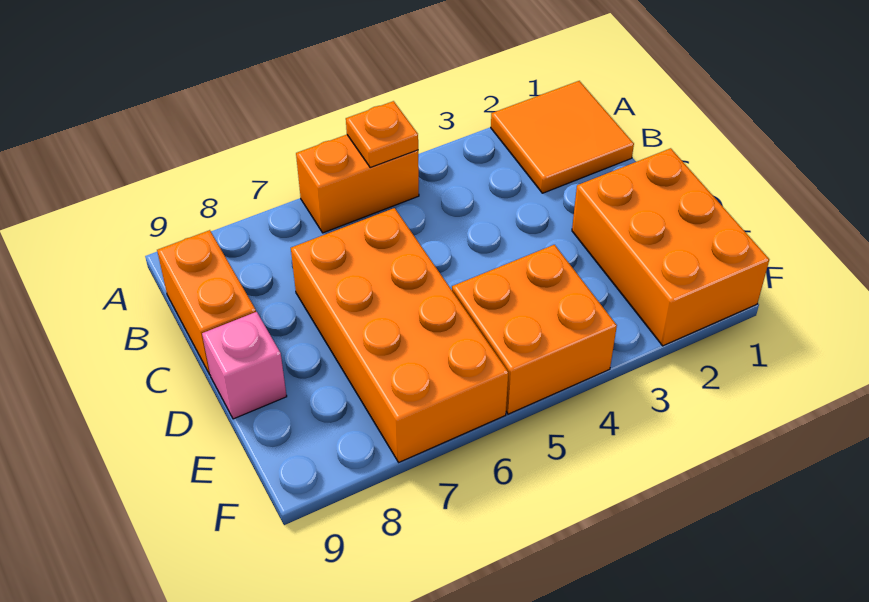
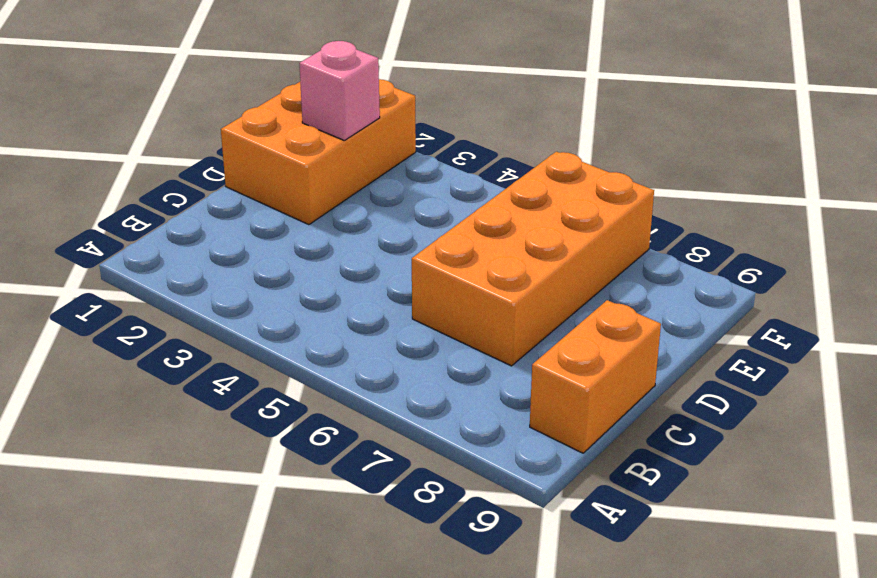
pink brick E2 level 2 -> pink brick D9 level 1
none -> orange tile A1:B2 level 1
none -> orange brick A5:A6 level 1

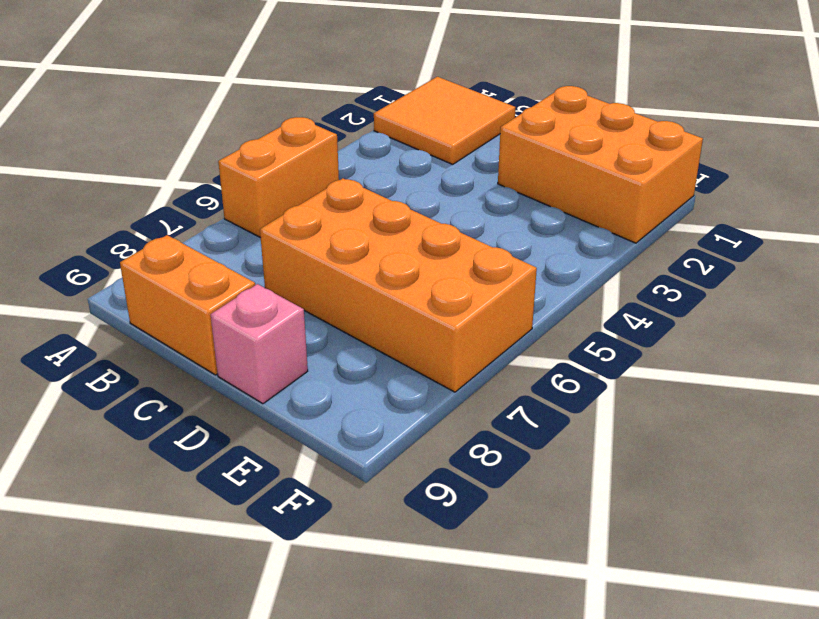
none -> orange brick E4:F5 level 1
none -> orange plate A5 level 2

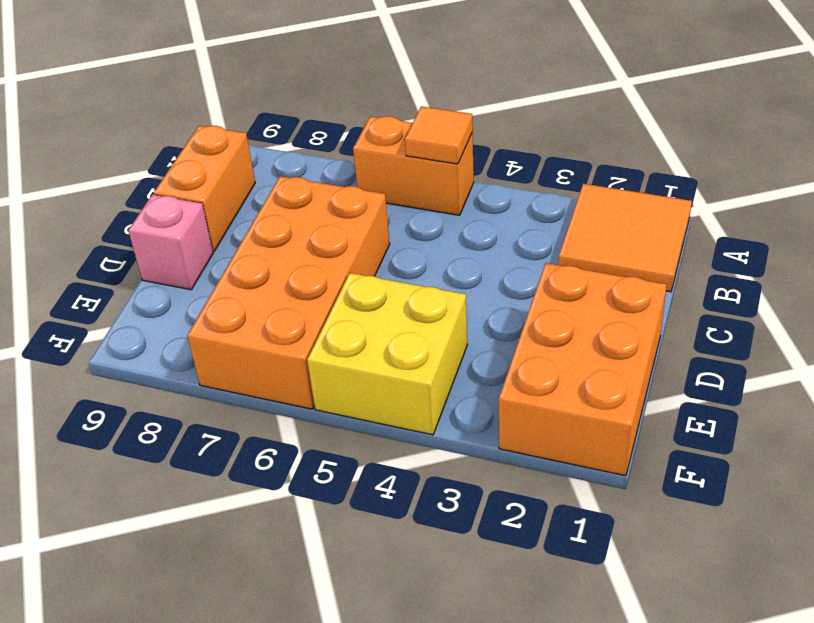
orange tile A5 level 2 -> orange plate A5 level 2
yellow brick E4:F5 level 1 -> orange brick E4:F5 level 1

